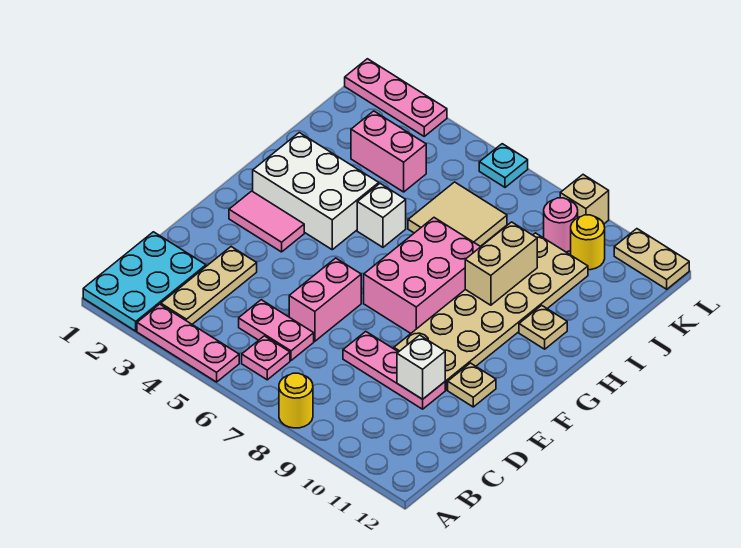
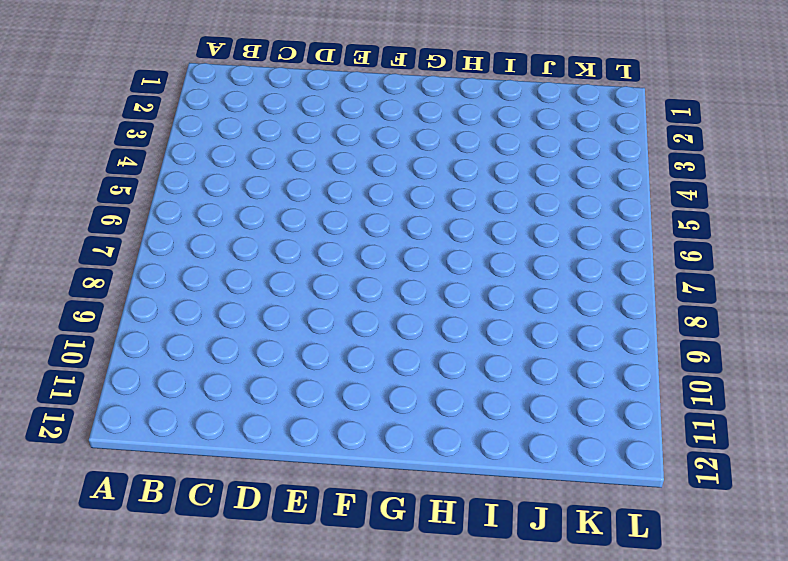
none -> cyan plate A1:C2 level 1
none -> pink plate A3:A5 level 1
none -> yellow round brick A8 level 1

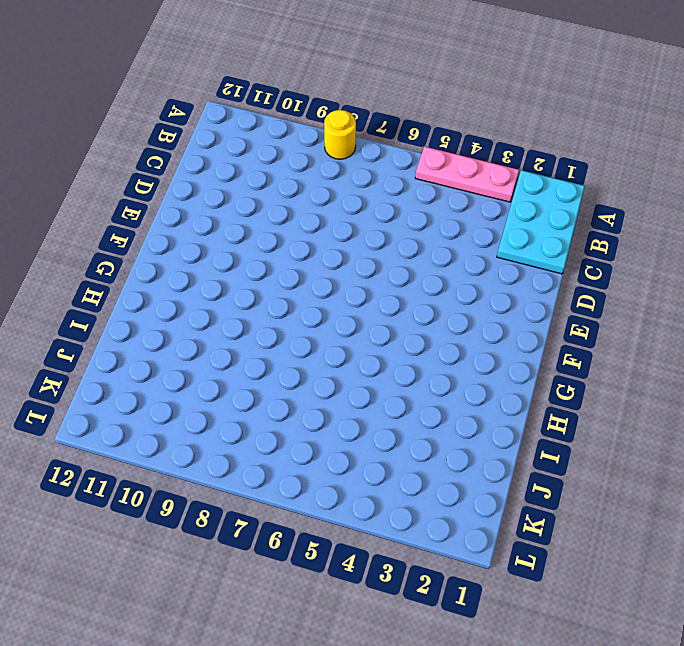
none -> tan plate B3:D3 level 1
none -> pink plate B6 level 1
none -> pink plate C5:C6 level 1

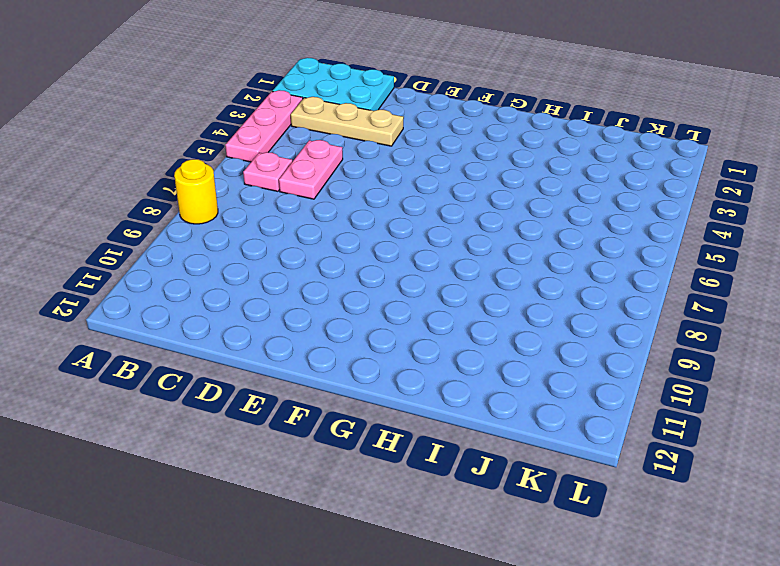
none -> pink brick D6:E6 level 1
none -> pink plate D8:D10 level 1
none -> tan plate E9:J10 level 1

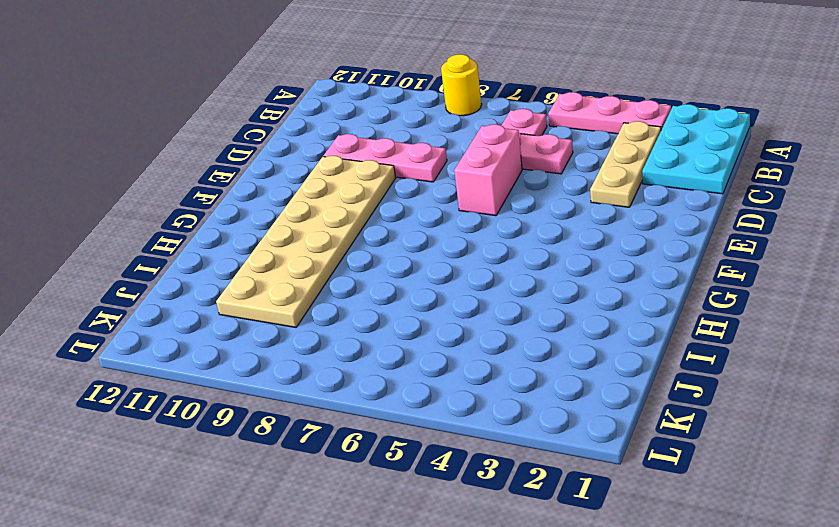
none -> tan plate E11 level 1
none -> pink tile F2:F3 level 1
none -> pink brick F7:H8 level 1

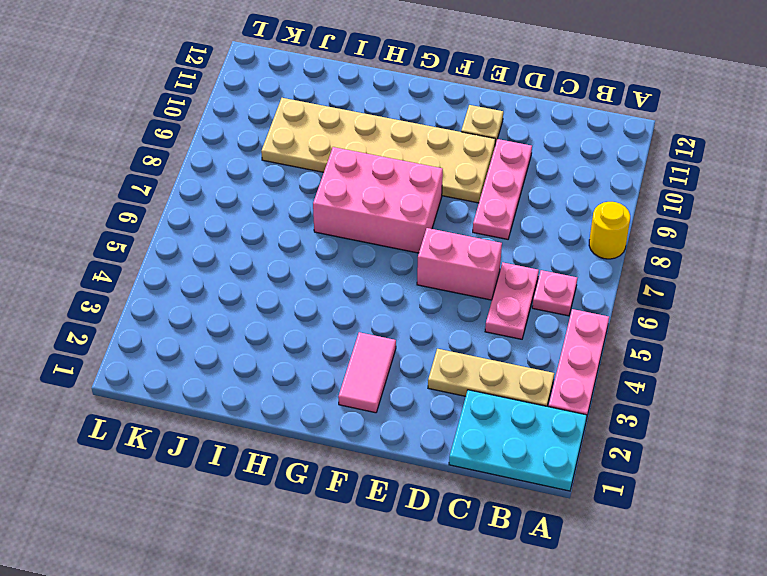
none -> white brick G2:H4 level 1
none -> white brick H5 level 1
none -> tan plate H11 level 1

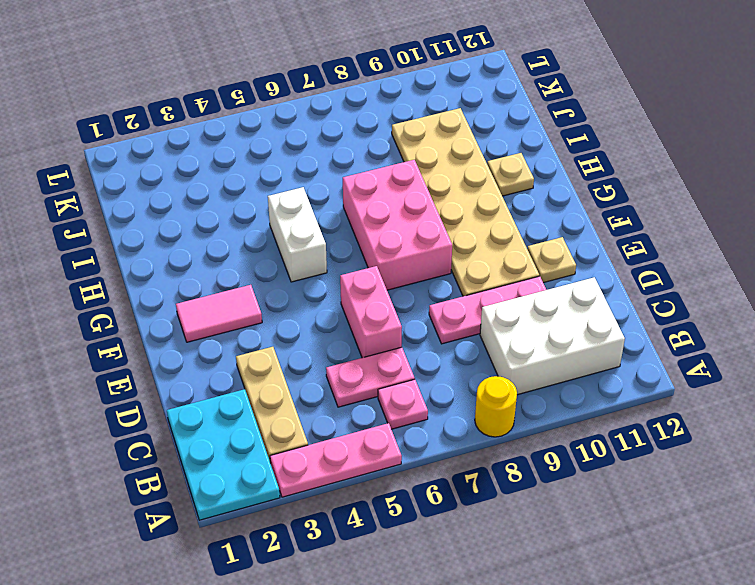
white brick B9:C11 level 1 -> white brick G2:H4 level 1
white brick G5:H5 level 1 -> white brick H5 level 1
none -> tan tile I6:J7 level 1
none -> pink brick J3:J4 level 1
none -> pink round brick K9 level 1

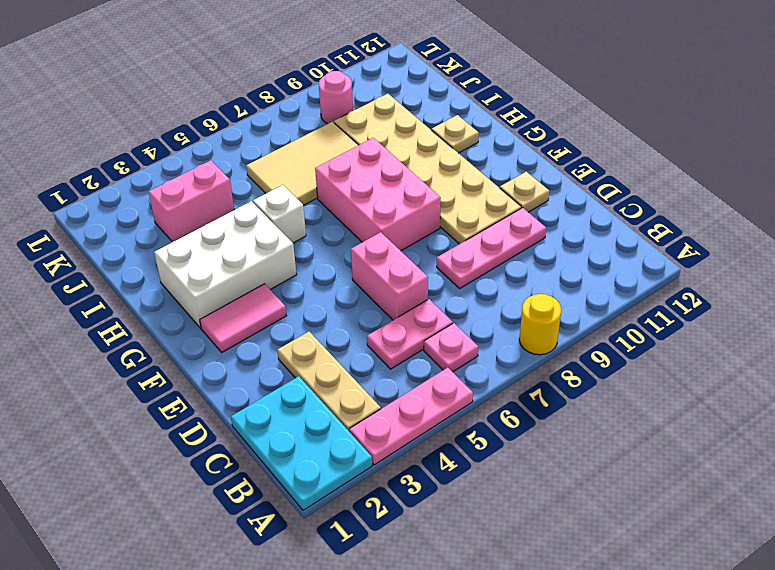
tan tile I6:J8 level 1 -> tan tile I6:J7 level 1
none -> yellow round brick K10 level 1
none -> pink plate L1:L3 level 1
none -> cyan plate L6 level 1

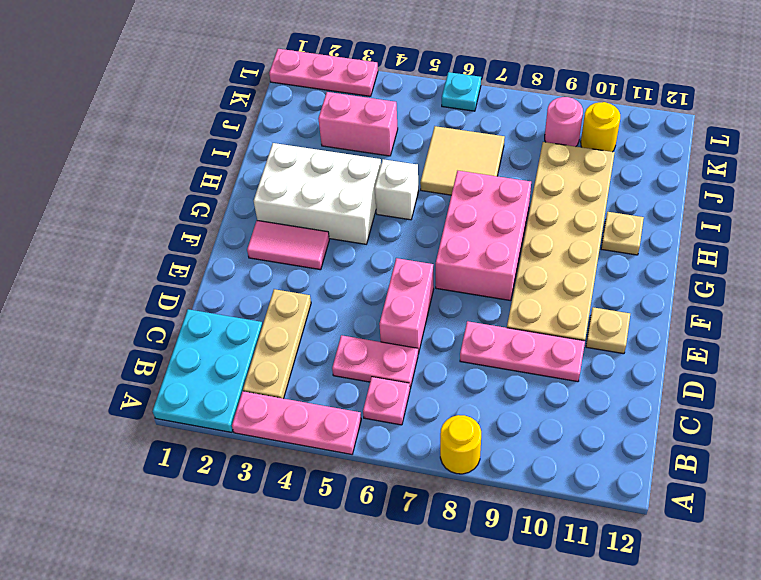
none -> tan brick L9 level 1
none -> tan plate L11:L12 level 1
none -> white brick D10 level 2

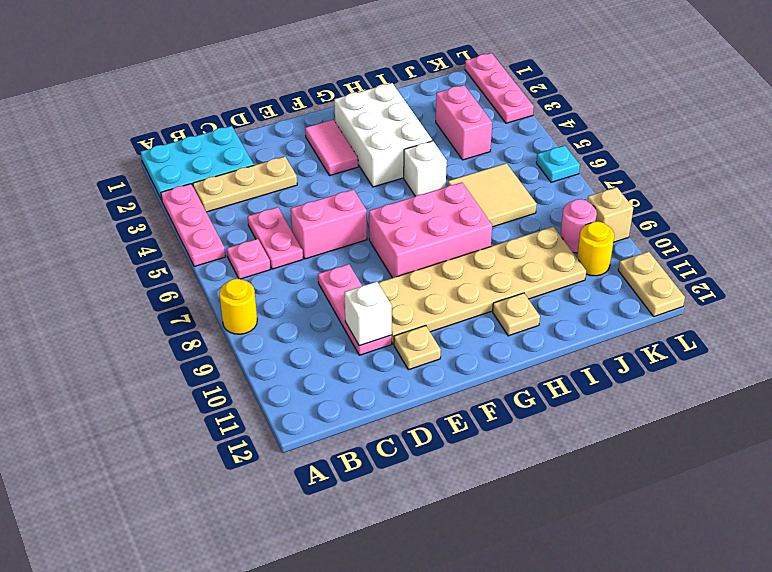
none -> tan brick H9:I9 level 2

